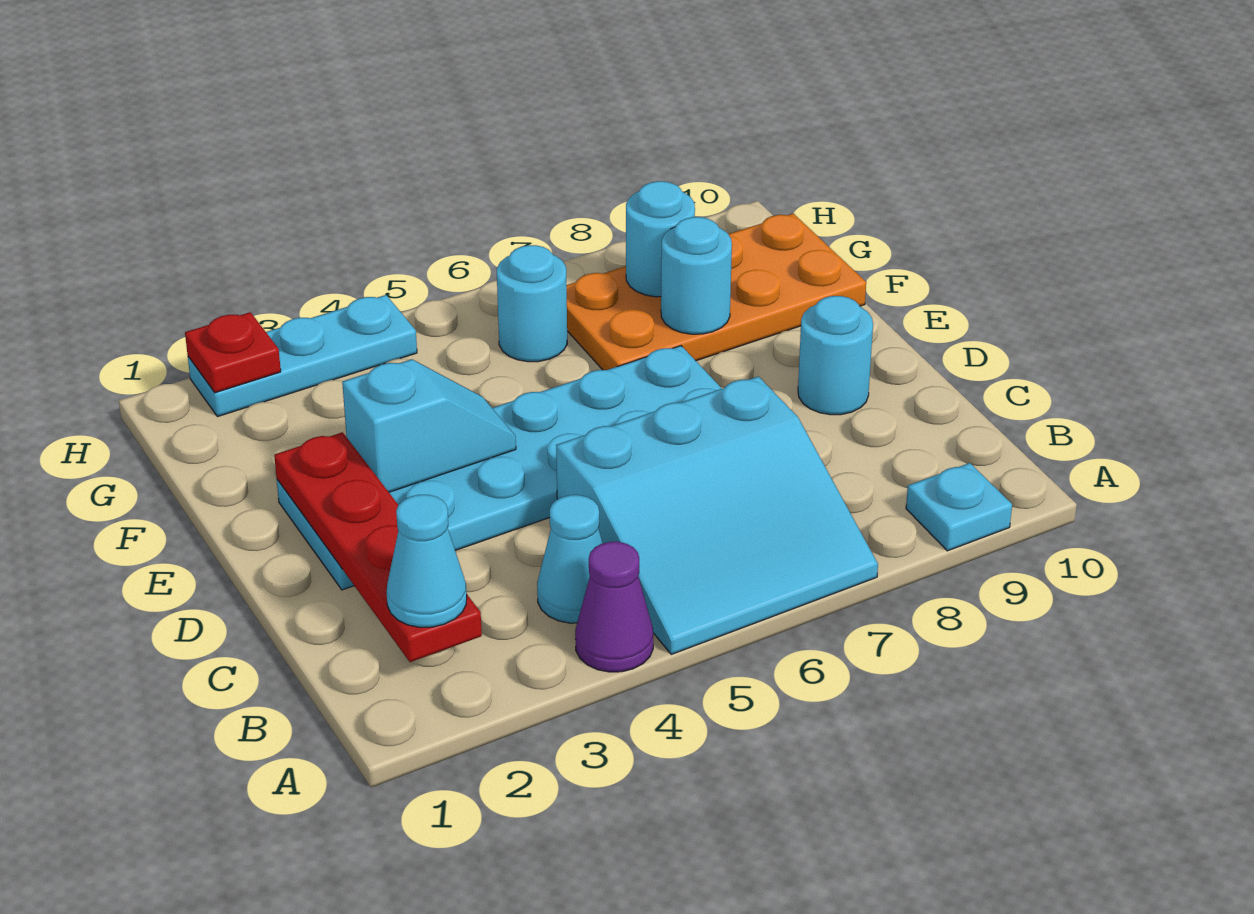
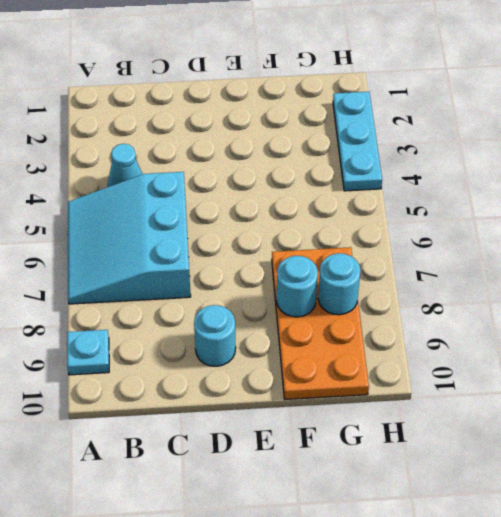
none -> purple cone A4 level 1
none -> cyan plate D2:E7 level 1
none -> cyan round brick G6 level 1

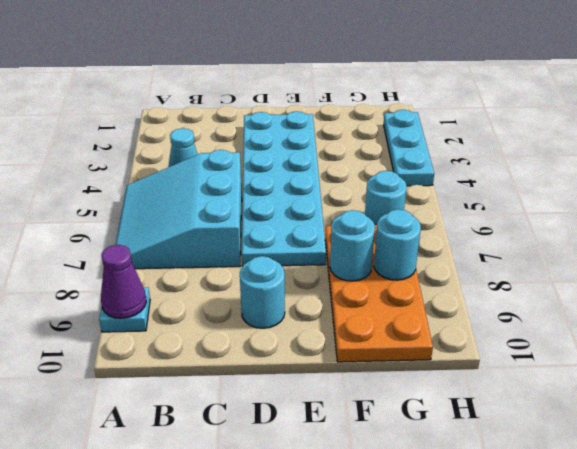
purple cone A9 level 2 -> purple cone A4 level 1
none -> red plate B2:E2 level 2
none -> cyan slope E3:E4 level 2 top 3
none -> red plate H2 level 2

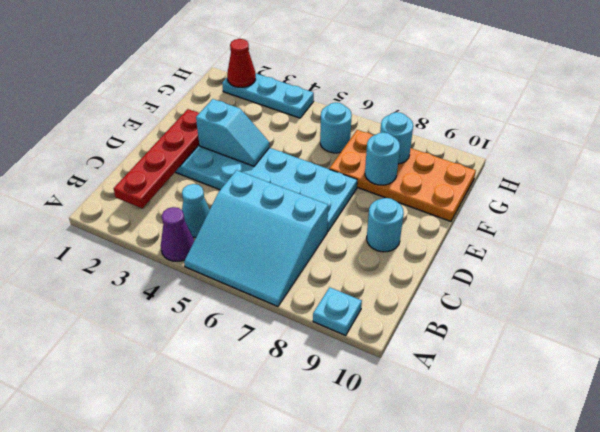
red cone H2 level 2 -> red plate H2 level 2
none -> cyan cone B2 level 3

